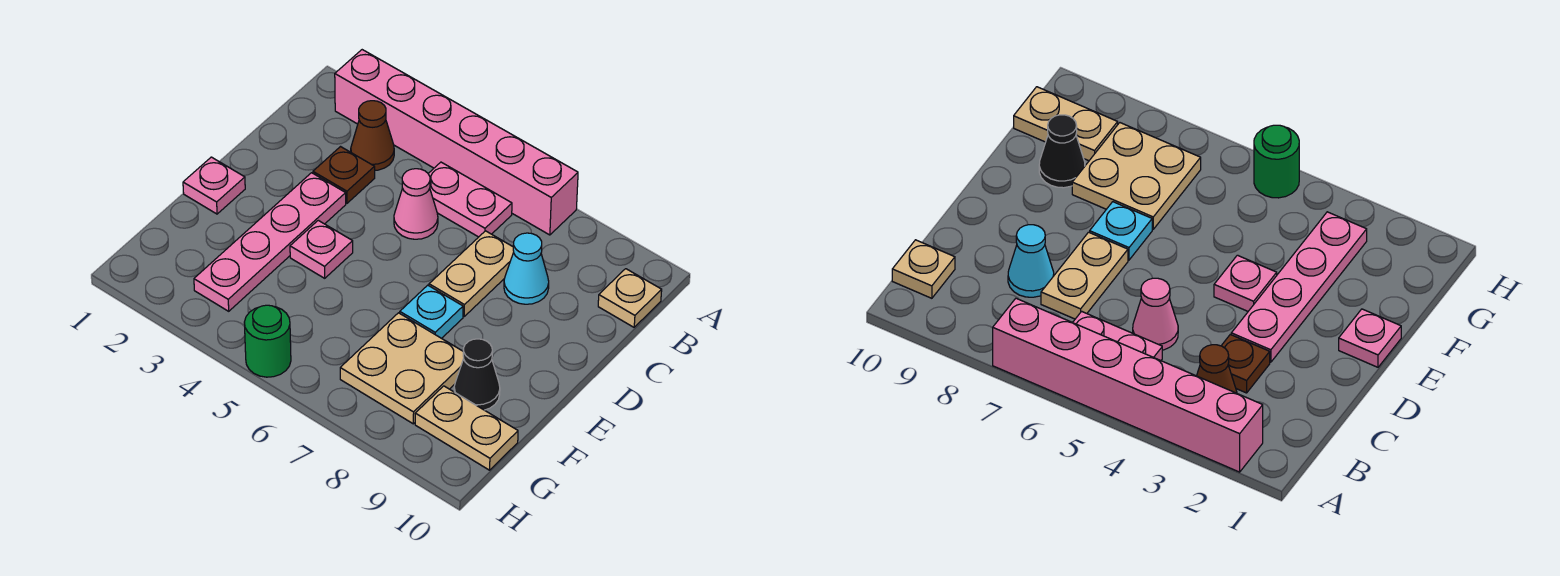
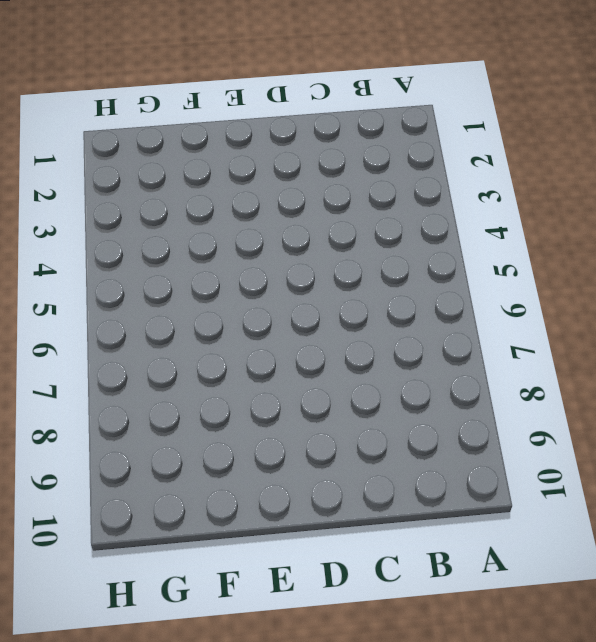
none -> pink brick A2:A7 level 1
none -> brown cone B3 level 1
none -> pink plate B5:B6 level 1

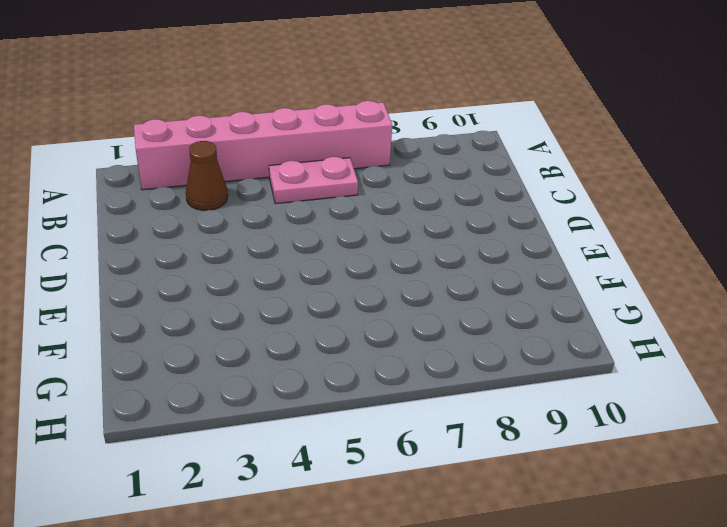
none -> tan plate B10 level 1
none -> brown plate C3 level 1
none -> pink cone C5 level 1

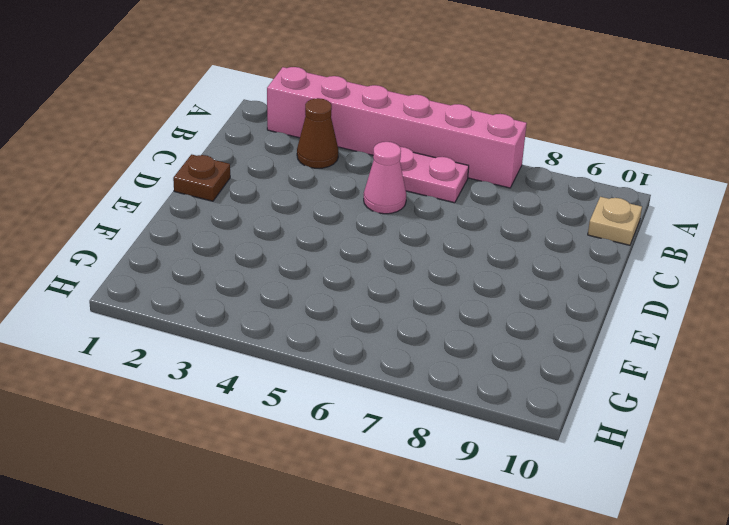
brown plate D1 level 1 -> brown plate C3 level 1
none -> tan plate C7:D7 level 1
none -> cyan cone C8 level 1
none -> pink plate D3:G3 level 1

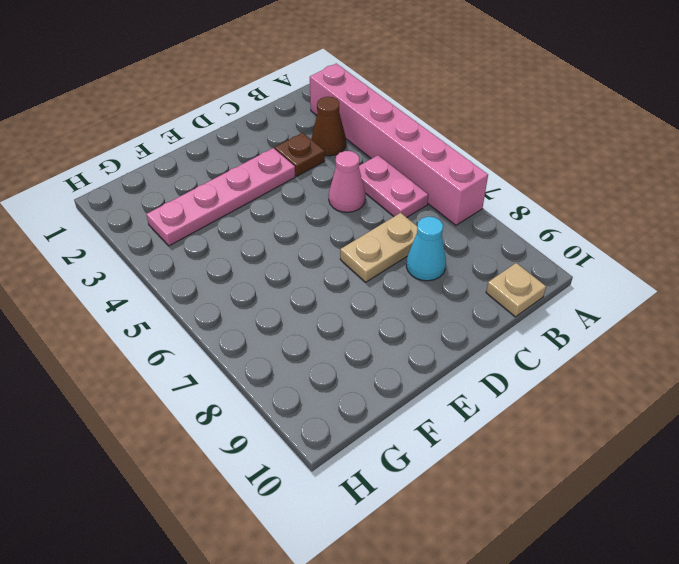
none -> pink plate E1 level 1
none -> pink plate E4 level 1
none -> cyan plate E7 level 1

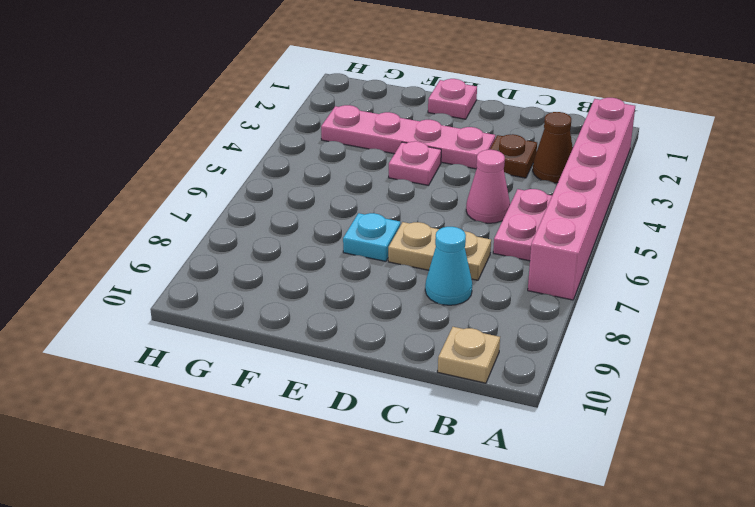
none -> tan plate F7:G8 level 1
none -> black cone F9 level 1
none -> tan plate G9:G10 level 1

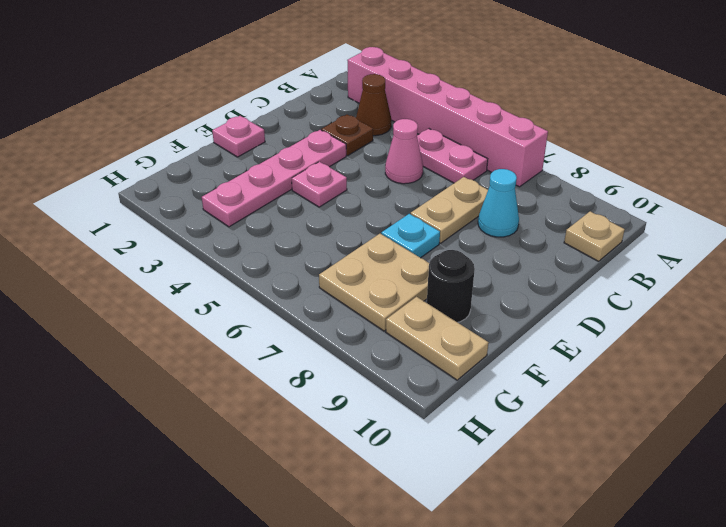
black round brick F9 level 1 -> black cone F9 level 1
none -> green round brick H5 level 1

